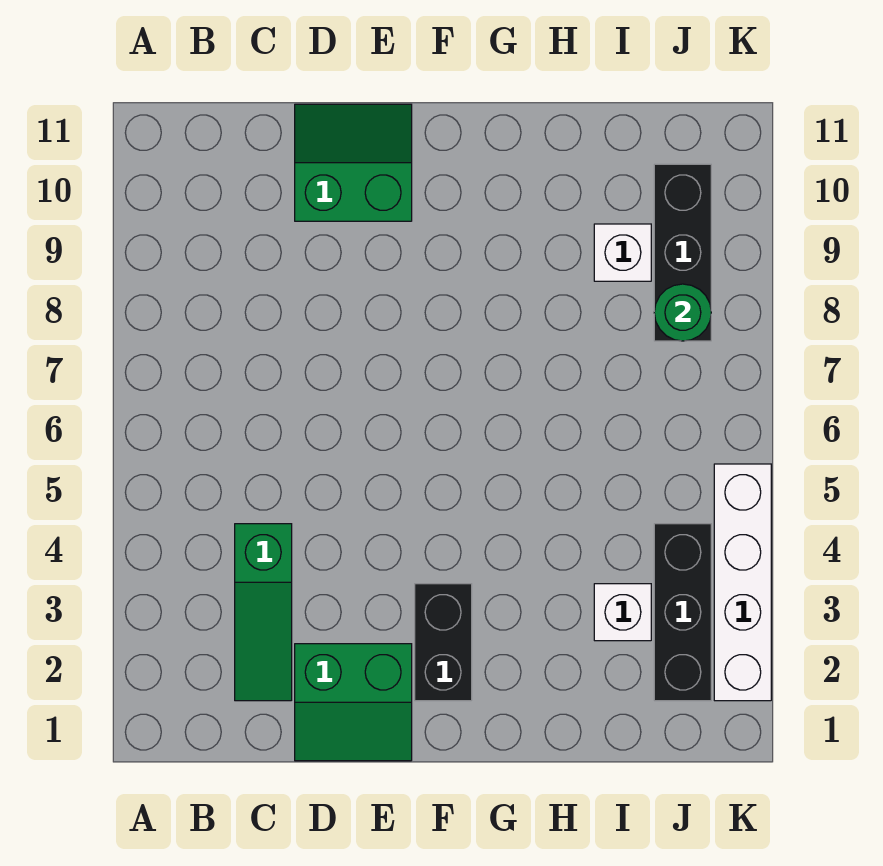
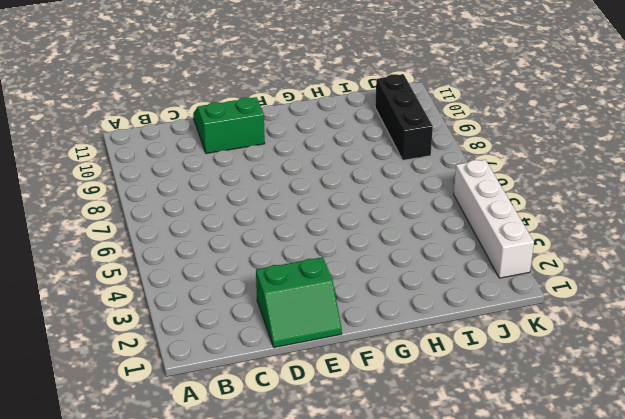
none -> green slope C2:C4 level 1 top 4
none -> black brick F2:F3 level 1

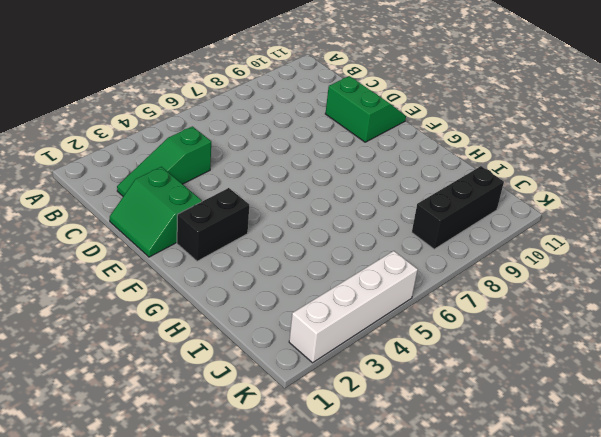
none -> white brick I3 level 1
none -> white brick I9 level 1

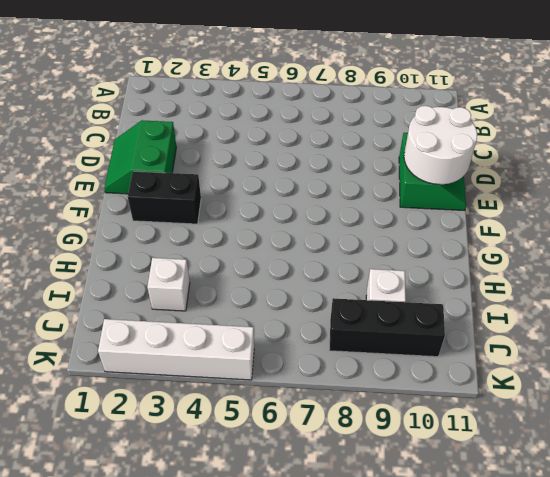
white round brick D10:E11 level 2 -> none
none -> green slope C2:C4 level 1 top 4
none -> black brick J2:J4 level 1

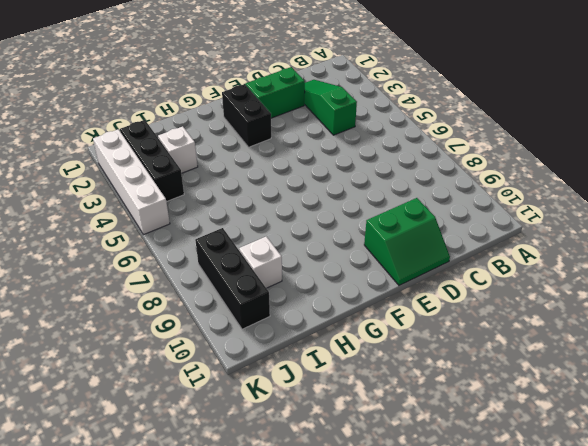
none -> green round brick J8 level 2

